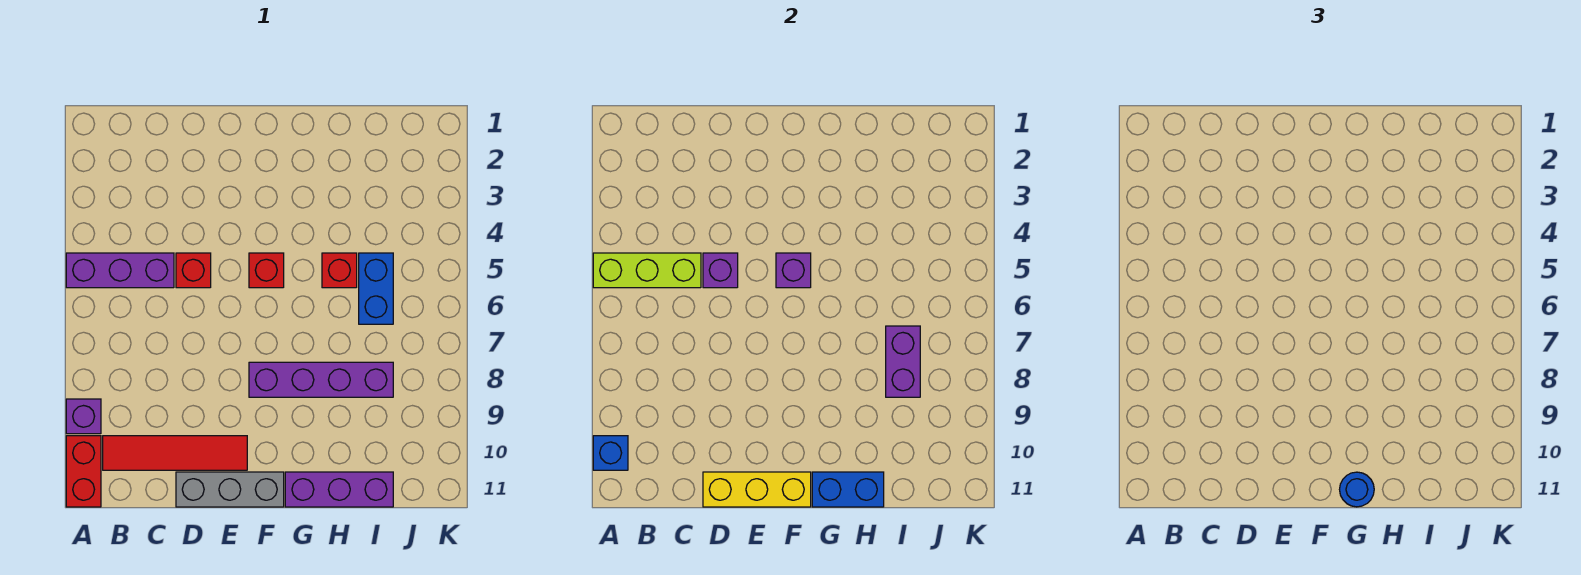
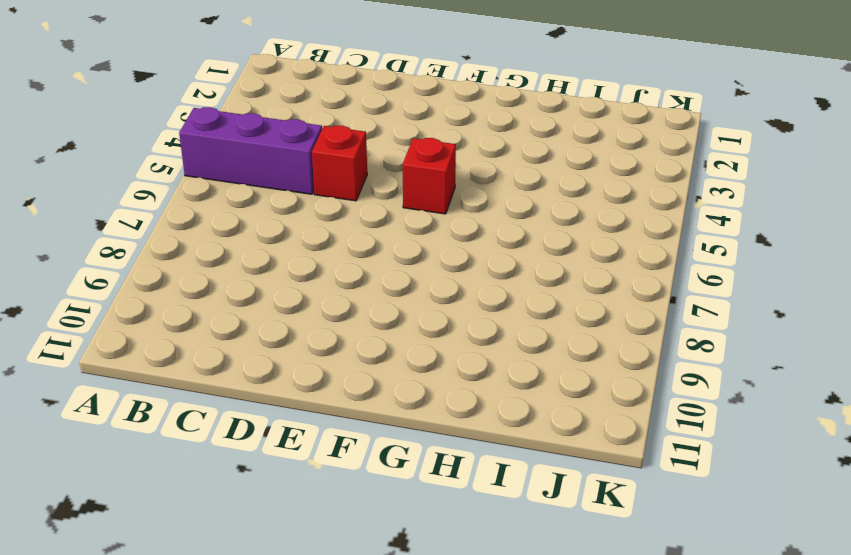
none -> purple brick A9 level 1
none -> red brick A10:A11 level 1
none -> red tile B10:E10 level 1

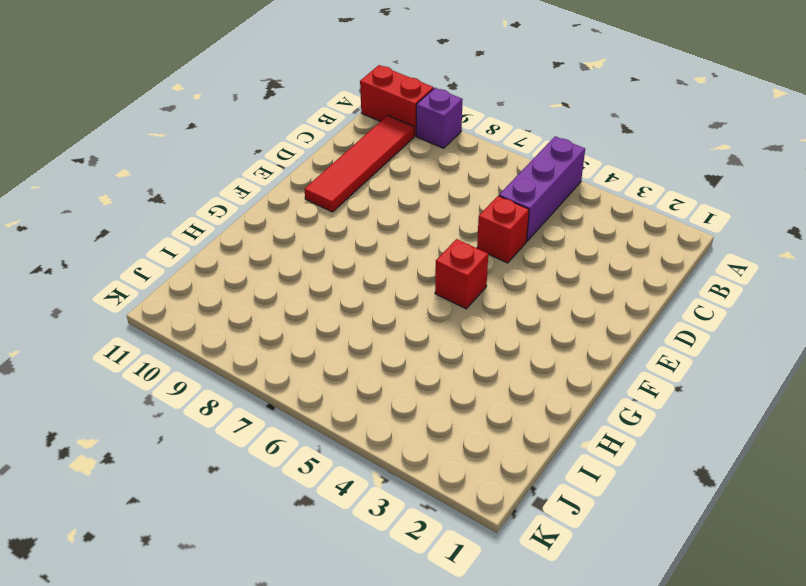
none -> grey brick D11:F11 level 1
none -> purple brick F8:I8 level 1
none -> purple brick G11:I11 level 1

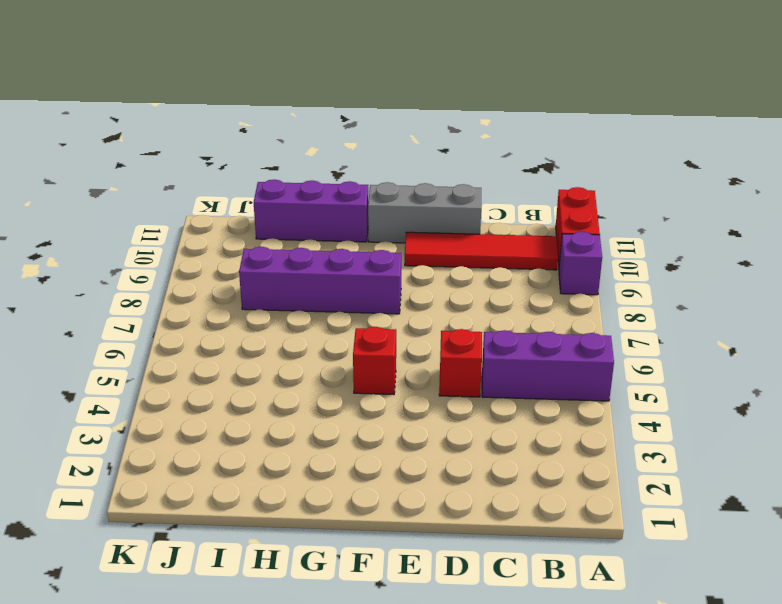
none -> red brick H5 level 1
none -> blue brick I5:I6 level 1
none -> lime brick A5:C5 level 2

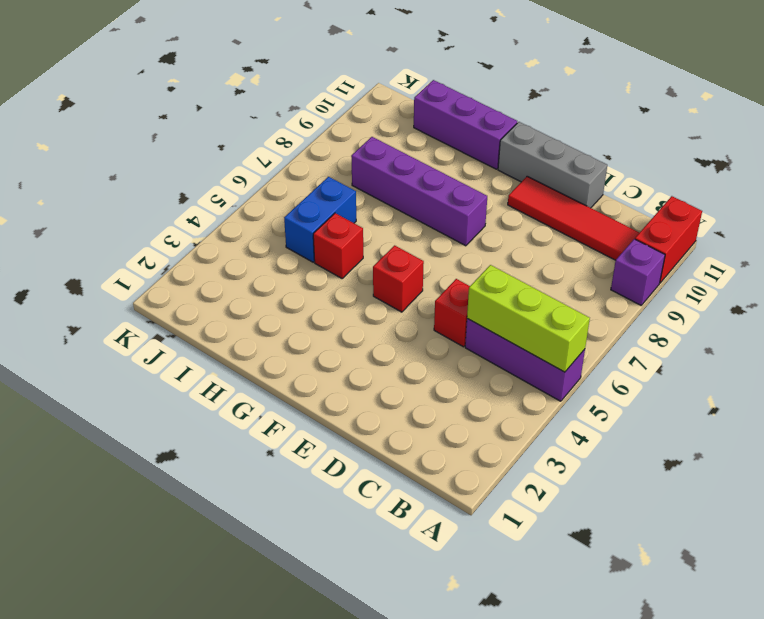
none -> blue brick A10 level 2
none -> purple brick D5 level 2
none -> yellow brick D11:F11 level 2

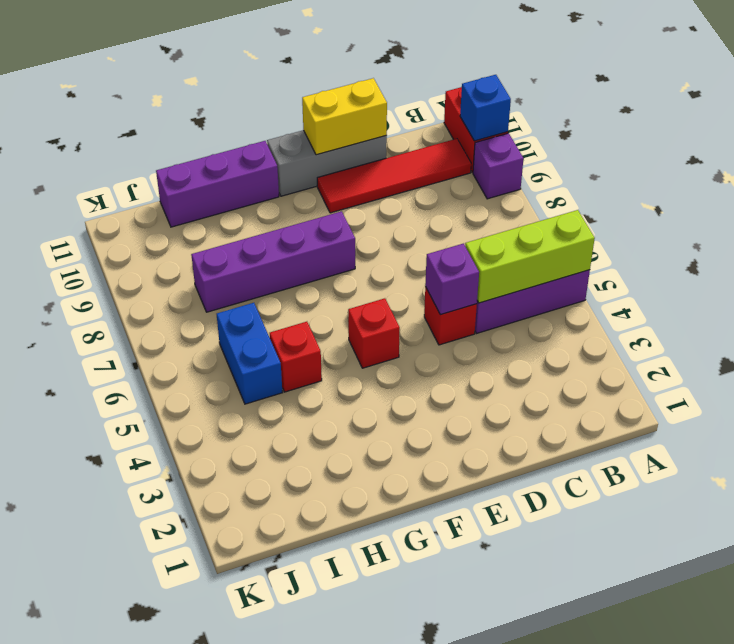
yellow brick D11:E11 level 2 -> yellow brick D11:F11 level 2
none -> purple brick F5 level 2
none -> blue brick G11:H11 level 2
none -> purple brick I7:I8 level 2

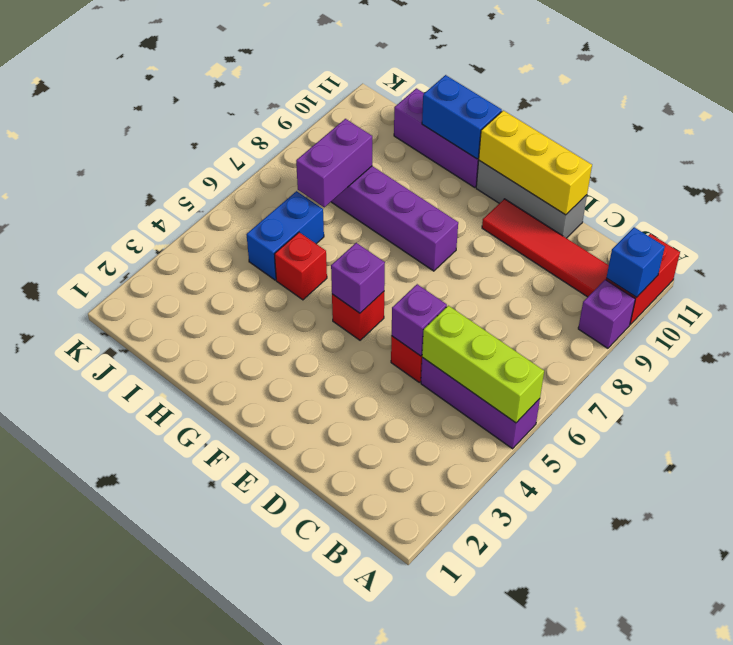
none -> blue round brick G11 level 3

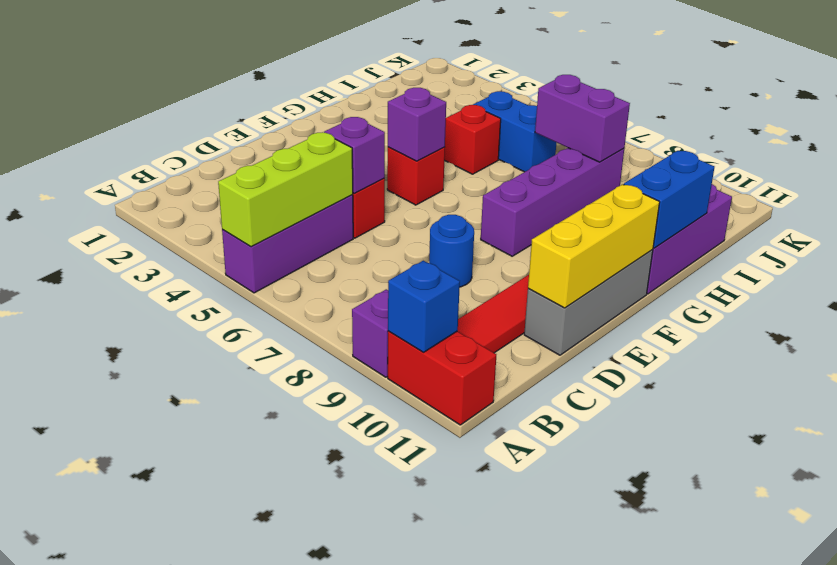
blue round brick D8 level 1 -> blue round brick G11 level 3

